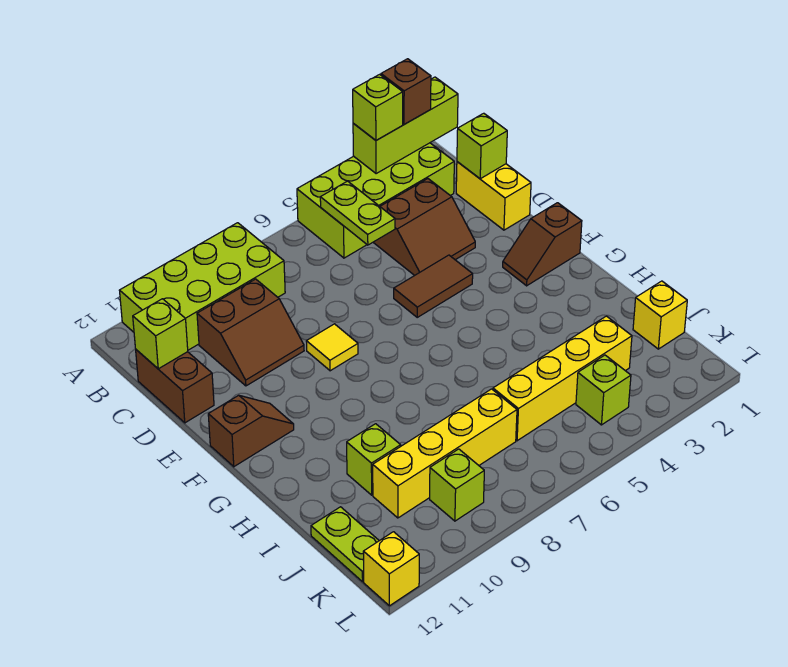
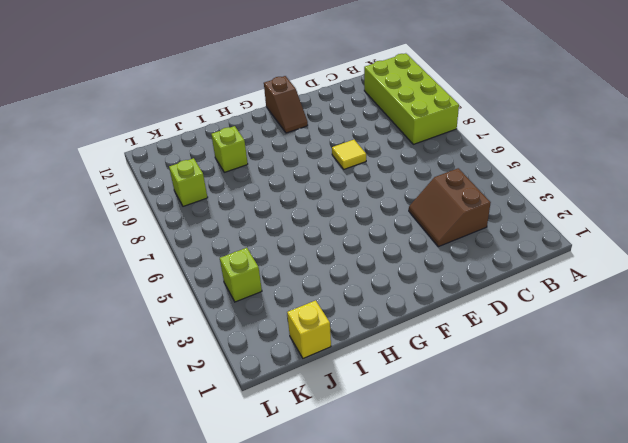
none -> lime brick A2:B5 level 1
none -> yellow brick C1:D1 level 1
none -> brown slope C9:D10 level 1 top C

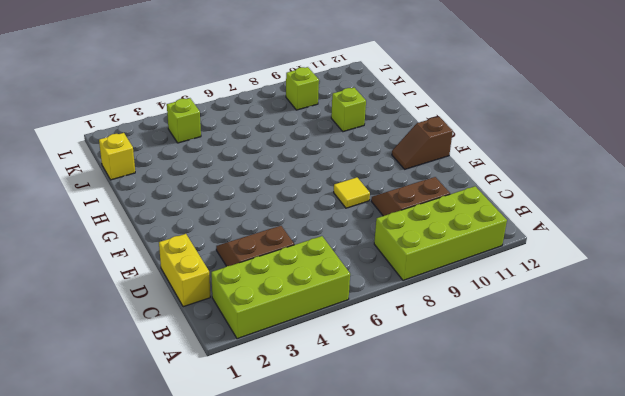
none -> brown brick C12:D12 level 1
none -> brown tile E4:E5 level 1
none -> brown slope F1:F2 level 1 top 1

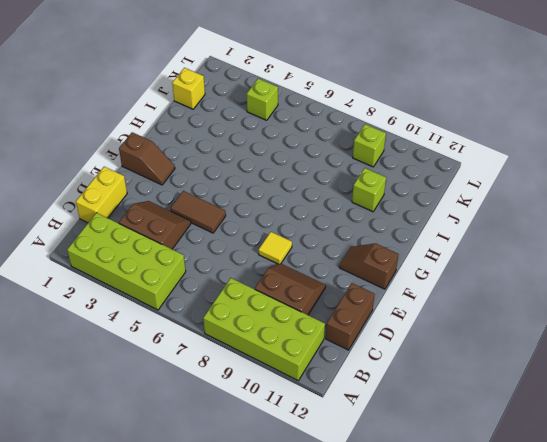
none -> yellow brick J3:J6 level 1
none -> yellow brick J7:J10 level 1
none -> lime plate J12:K12 level 1

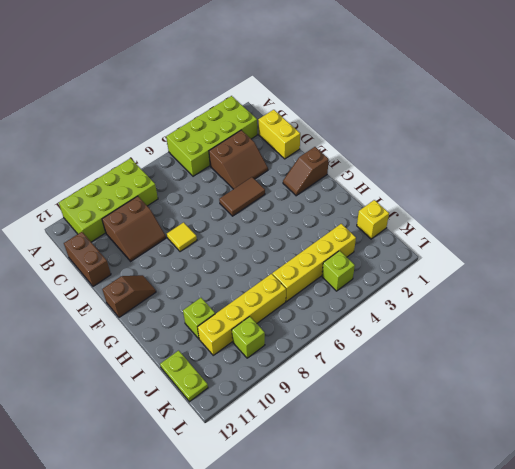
none -> yellow brick L12 level 1
none -> lime brick A1:A3 level 2
none -> lime plate B5:C5 level 2

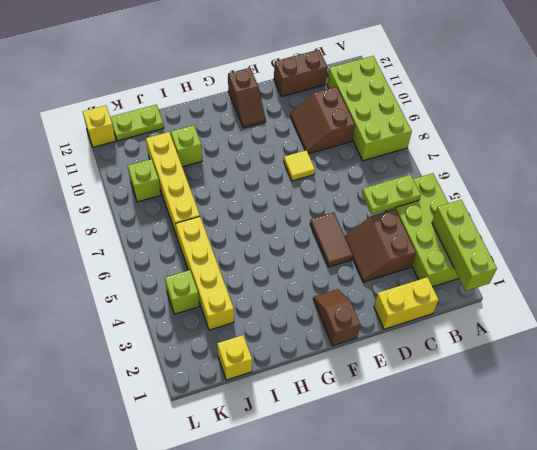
none -> lime brick C1 level 2
none -> lime brick C12 level 2
none -> brown brick A2 level 3

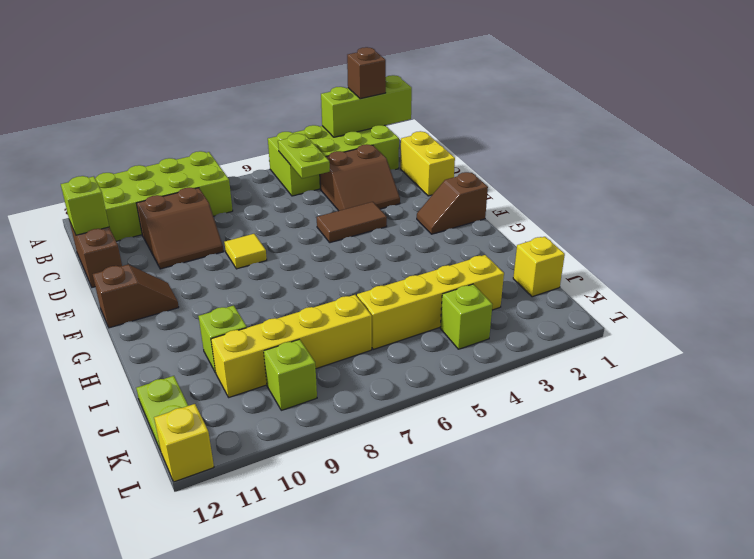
none -> lime brick C1 level 2
none -> lime brick A3 level 3

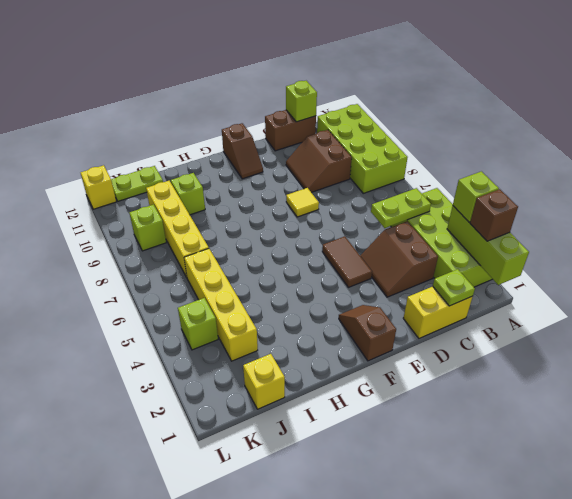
lime plate C1 level 2 -> lime brick C1 level 2

